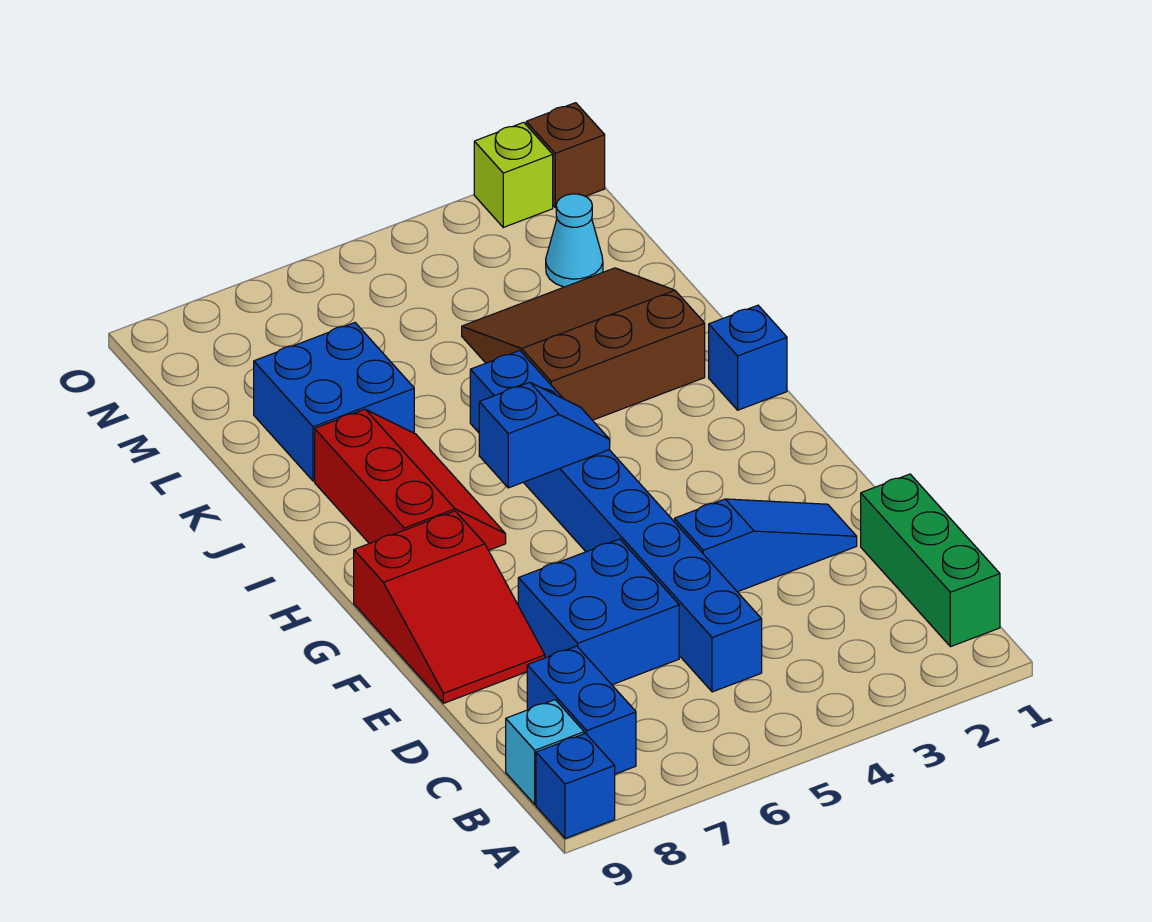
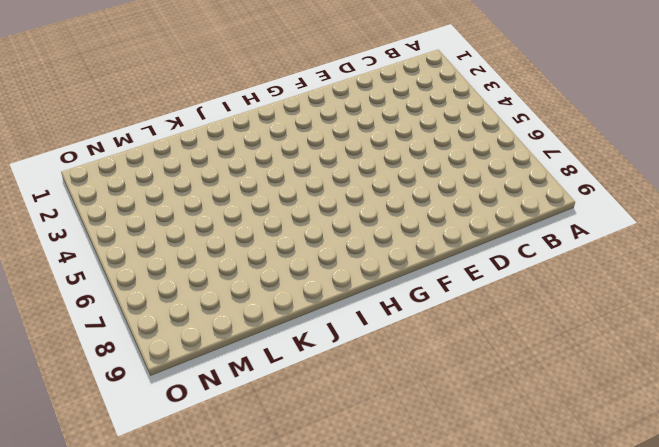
none -> blue brick A9 level 1
none -> green brick B1:D1 level 1
none -> blue brick B8:C8 level 1

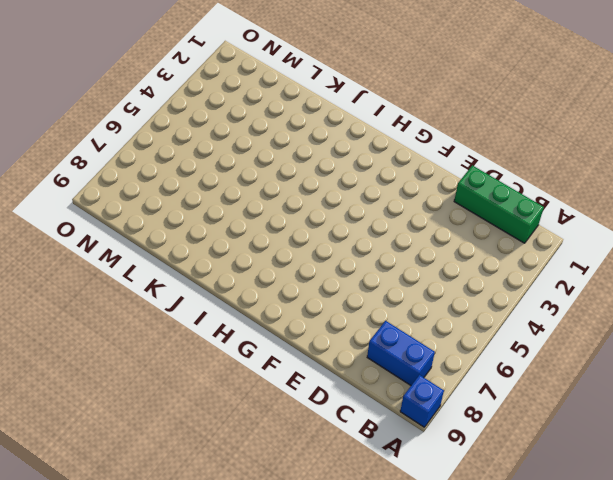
none -> cyan brick B9 level 1
none -> blue brick C5:J5 level 1
none -> blue brick D6:E7 level 1

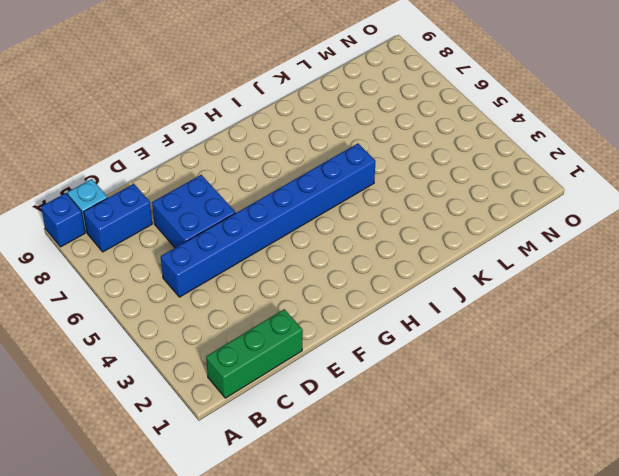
none -> blue slope E2:E4 level 1 top 4
none -> red slope E8:G9 level 1 top G
none -> red slope H7:J8 level 1 top 8

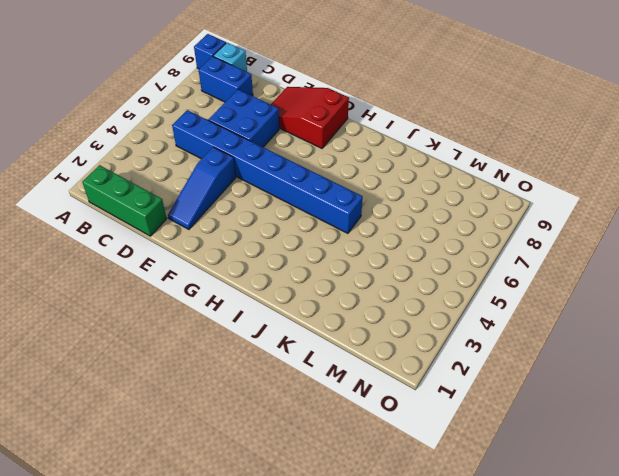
none -> red slope H7:J8 level 1 top 8
none -> blue brick I1 level 1
none -> brown slope J2:L4 level 1 top J

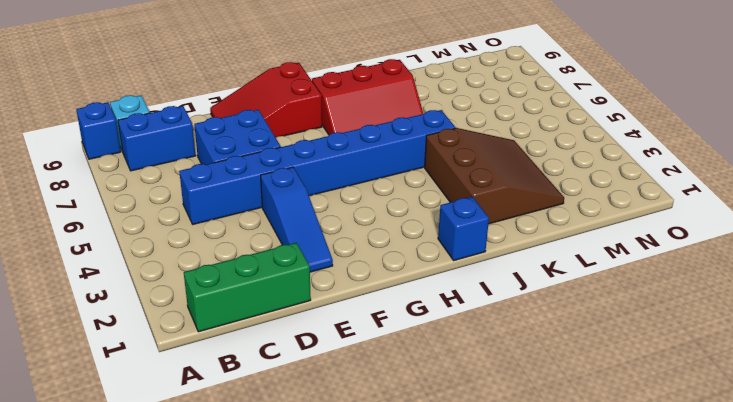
none -> blue brick K7:L8 level 1
none -> cyan cone M2 level 1
none -> brown brick O1 level 1

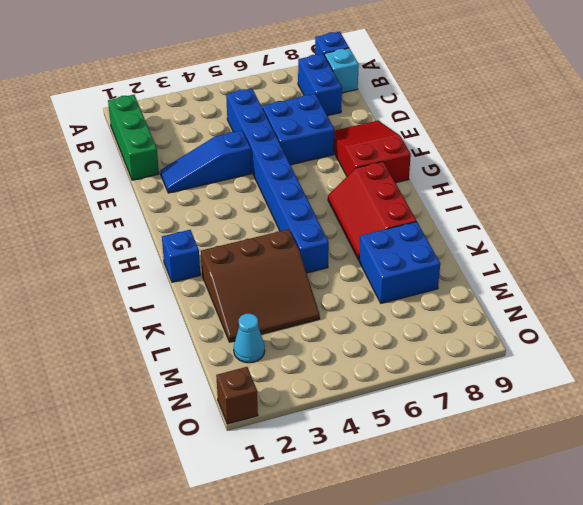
none -> lime brick O2 level 1
none -> blue slope H5:H6 level 2 top 6

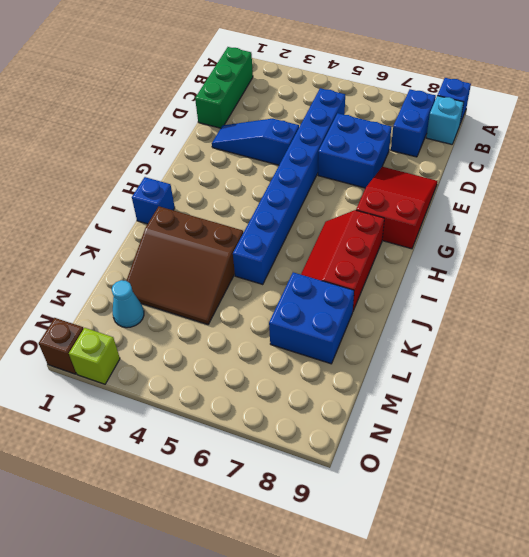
none -> blue slope H5:H6 level 2 top 6

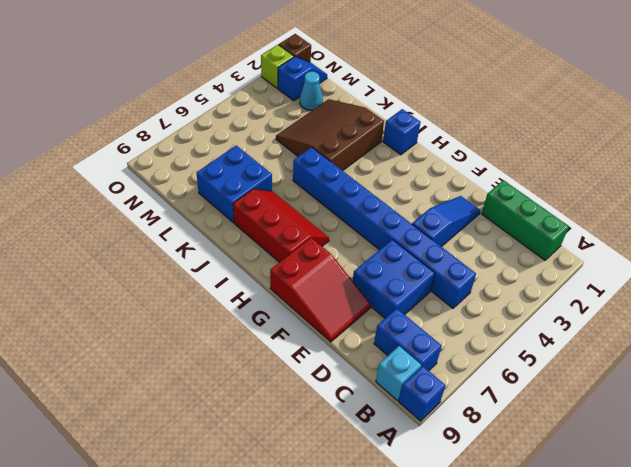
blue slope N1:N2 level 1 top 2 -> blue slope H5:H6 level 2 top 6

